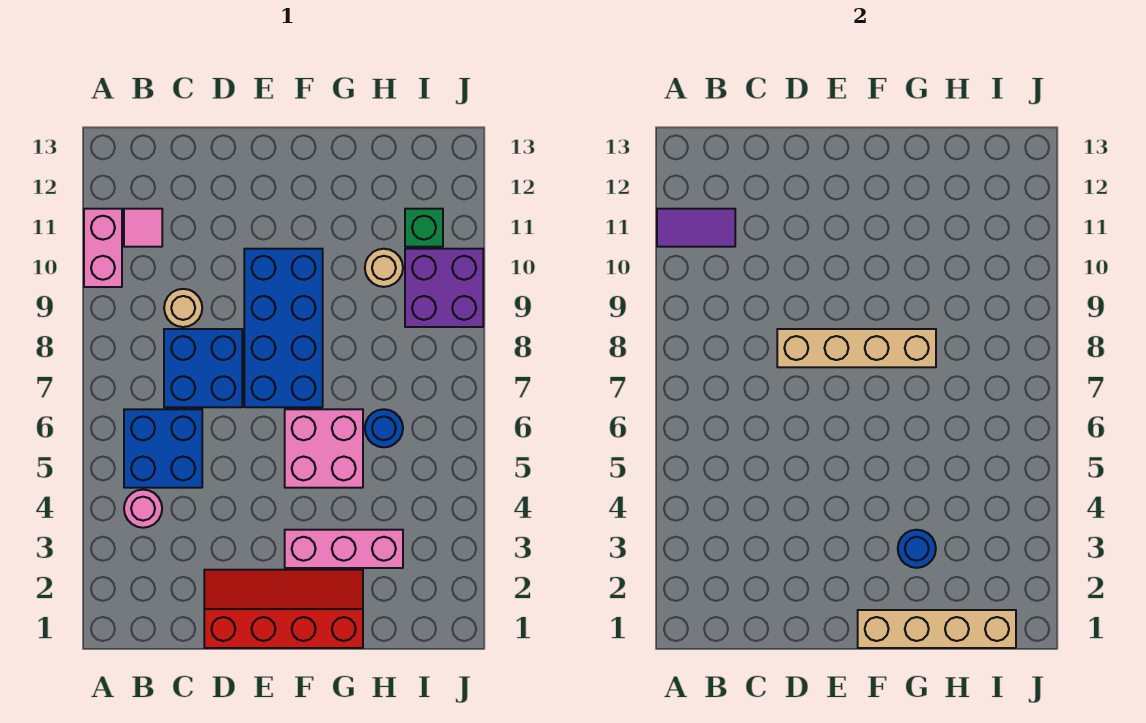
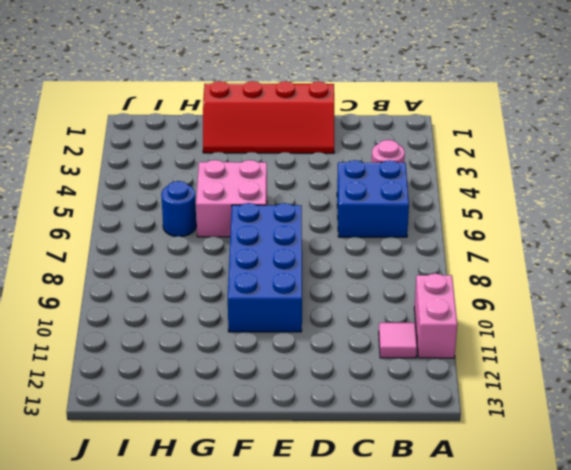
none -> blue brick C7:D8 level 1
none -> tan round brick C9 level 1
none -> pink brick F3:H3 level 1

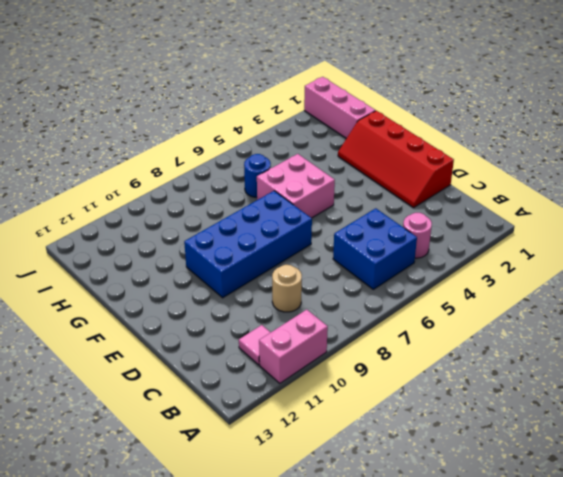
pink brick H1:J1 level 1 -> pink brick F3:H3 level 1
none -> blue brick C7:D8 level 1
none -> tan round brick H10 level 1
none -> purple brick I9:J10 level 1

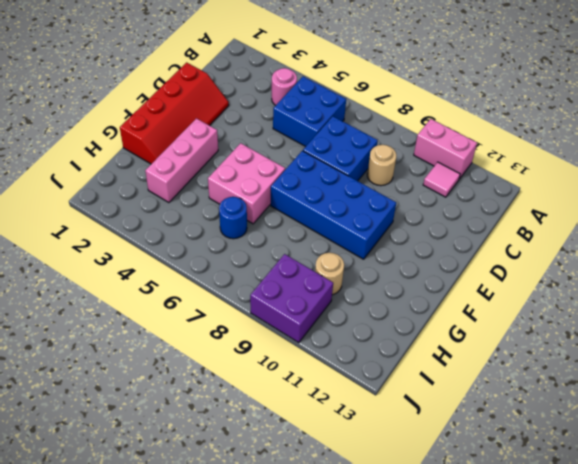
none -> green brick I11 level 1
none -> purple tile A11:B11 level 2
none -> tan brick D8:G8 level 2

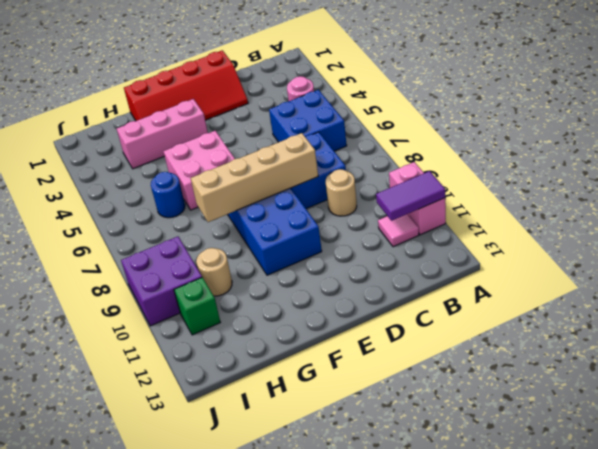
none -> tan brick F1:I1 level 2
none -> blue round brick G3 level 2

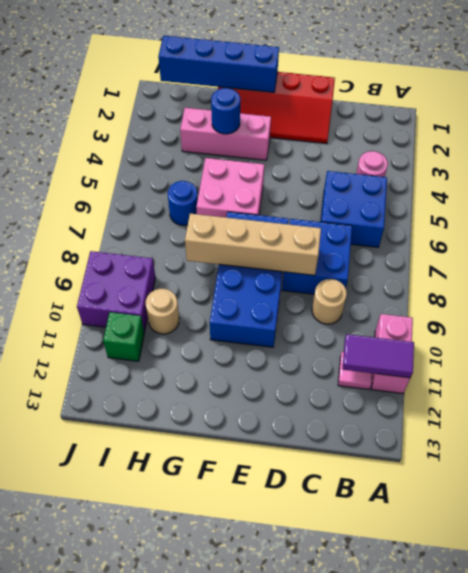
blue brick F1:I1 level 2 -> tan brick F1:I1 level 2

